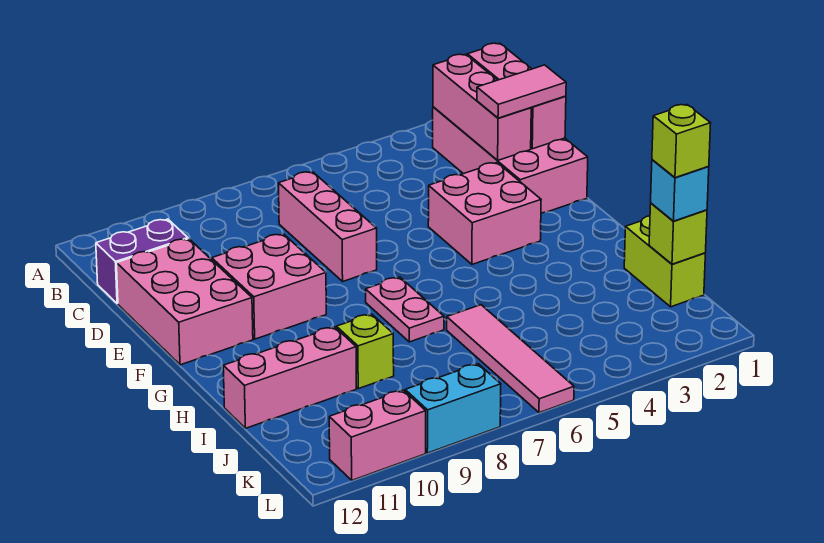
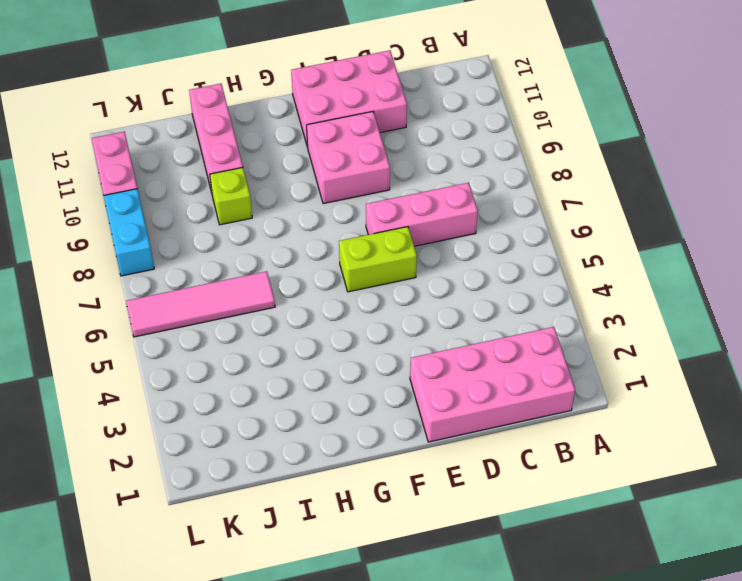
lime brick E6:F6 level 1 -> lime brick I1:J1 level 1
none -> purple brick C11:C12 level 1
none -> pink brick E3:F4 level 1
none -> pink plate G7:H7 level 1

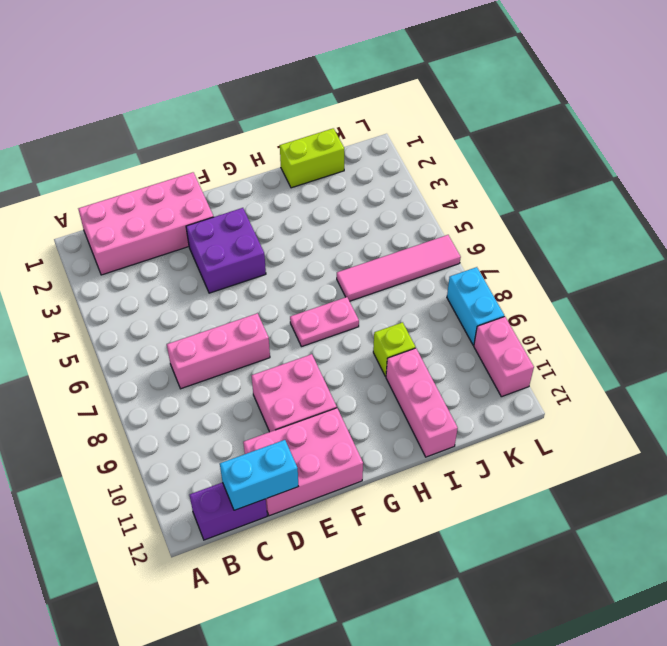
purple brick B12:C12 level 1 -> purple brick C11:C12 level 1
cyan brick C12:D12 level 2 -> none
purple brick E3:F4 level 1 -> pink brick E3:F4 level 1
none -> pink brick B1:D1 level 2
none -> pink brick B2:D2 level 2
none -> lime brick J1 level 2

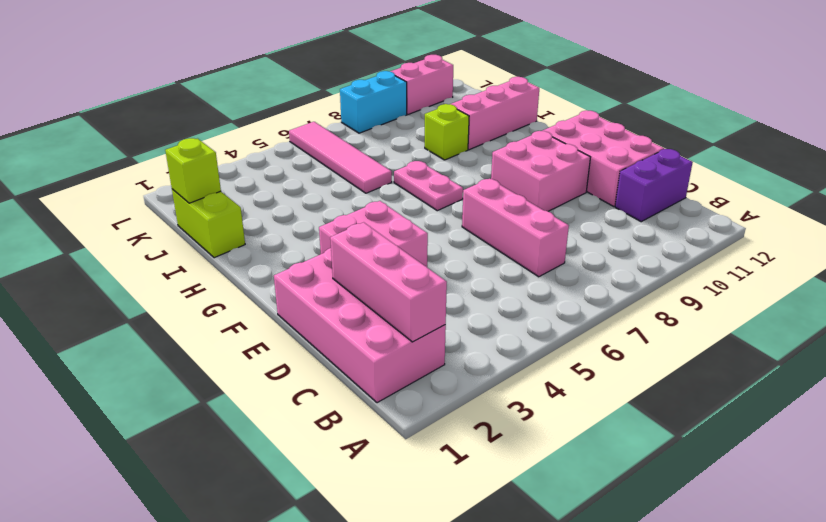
none -> pink brick B1:D1 level 2
none -> pink tile D1:D2 level 3
none -> cyan brick J1 level 3

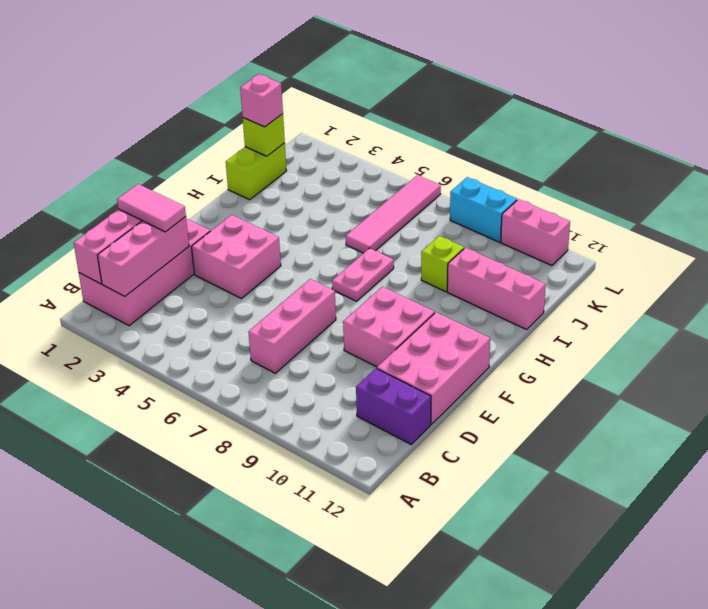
pink brick J1 level 3 -> cyan brick J1 level 3
none -> lime brick J1 level 4

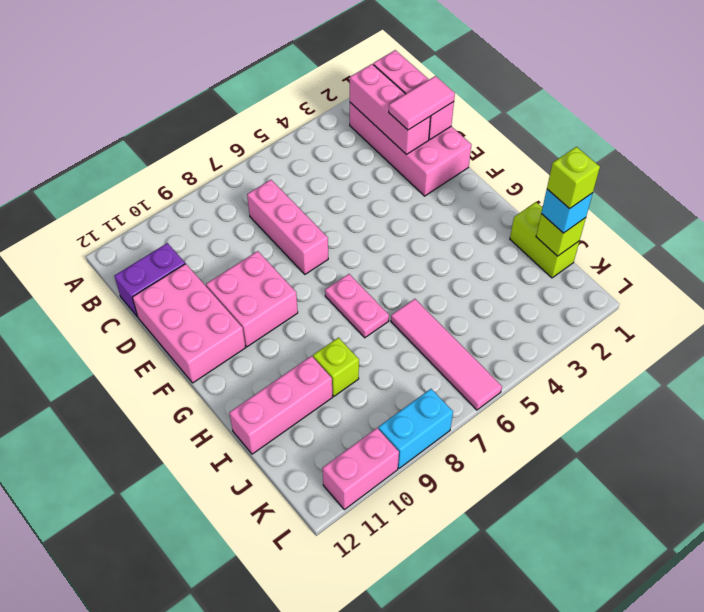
none -> pink brick E3:F4 level 1

